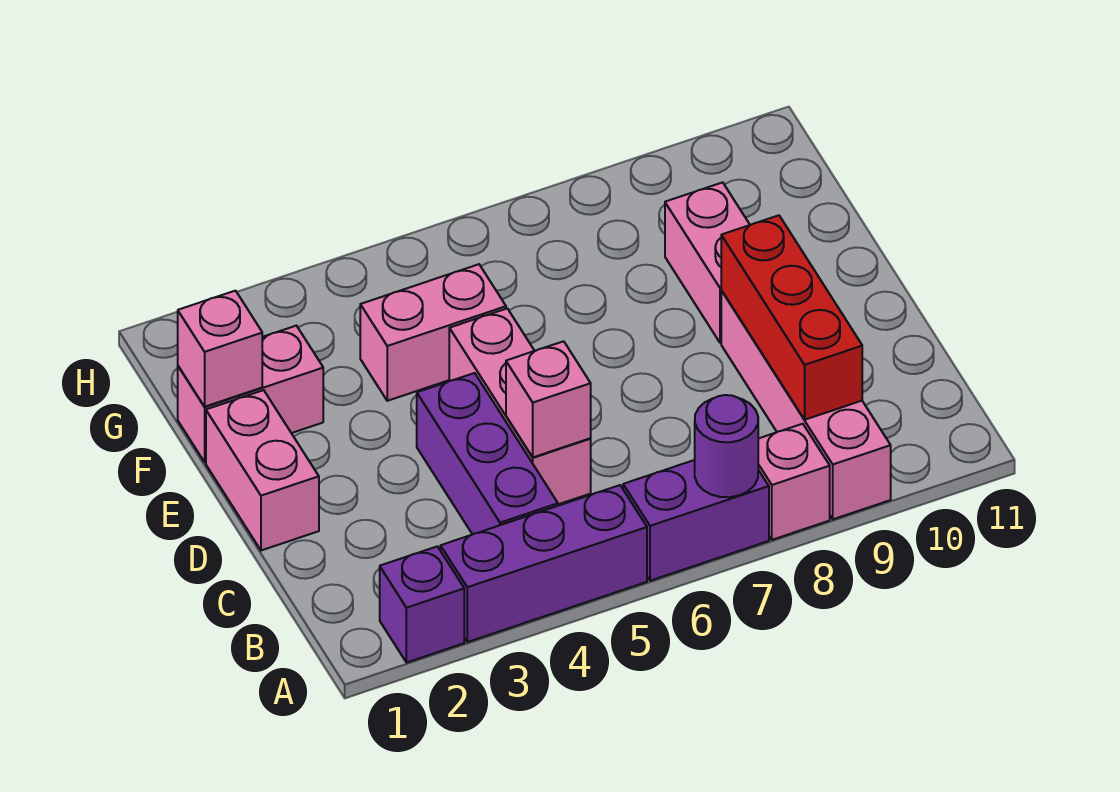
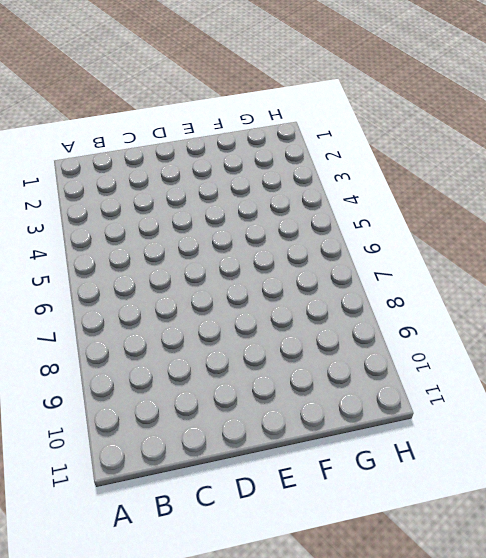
none -> purple brick A2 level 1
none -> purple brick A3:A5 level 1
none -> purple brick A6:A7 level 1

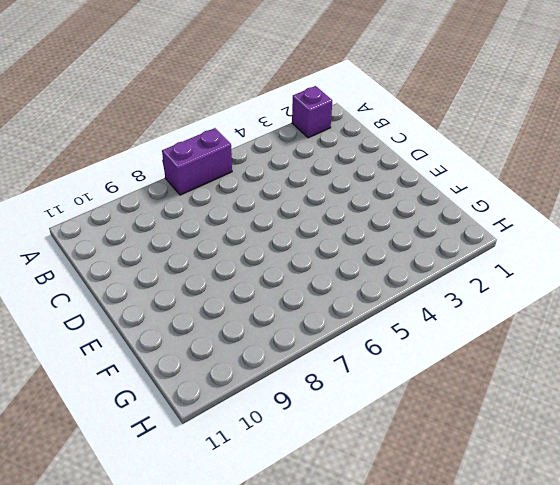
none -> purple brick A3:A5 level 1
none -> pink brick A8 level 1
none -> pink brick A9:D9 level 1

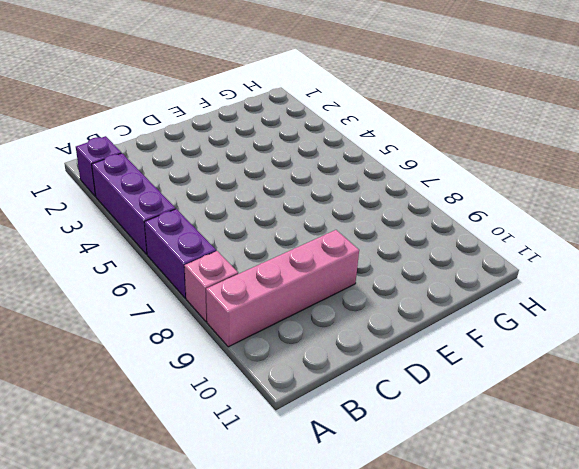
none -> purple brick B4:D4 level 1
none -> pink brick C5:E5 level 1
none -> pink brick D1:E1 level 1

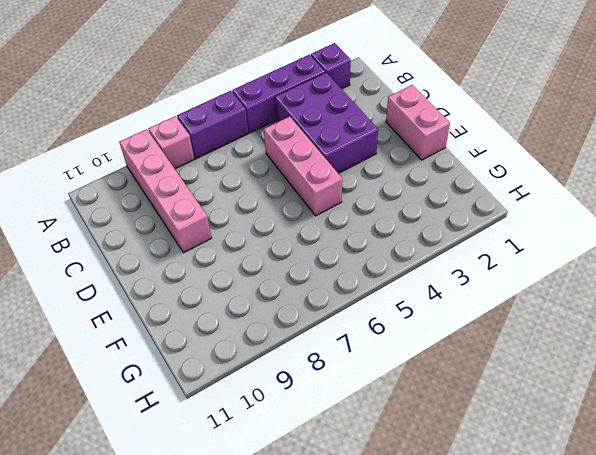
purple brick B3:D4 level 1 -> purple brick B4:D4 level 1
none -> pink brick E9:F9 level 1
none -> pink brick F1:F2 level 1
none -> pink brick F4:F5 level 1

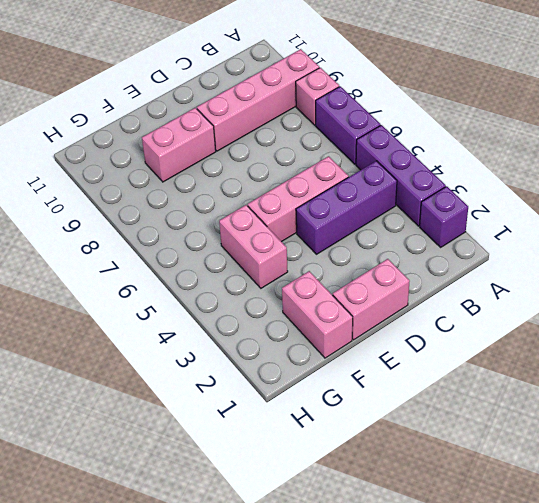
none -> purple round brick A7 level 2
none -> red brick B9:D9 level 2
none -> pink brick C5 level 2

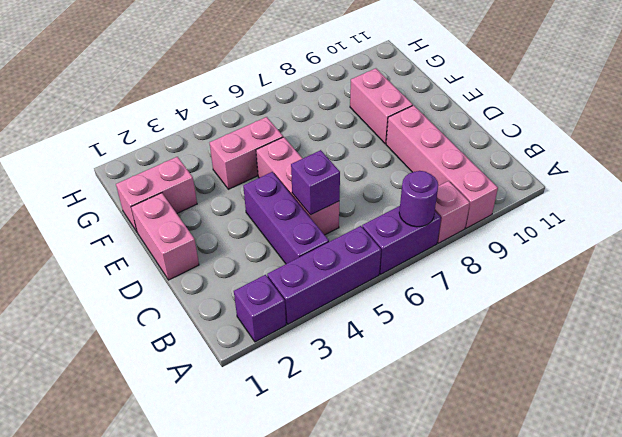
purple brick C5 level 2 -> pink brick C5 level 2
none -> red brick B9:D9 level 2
none -> pink brick F1 level 2

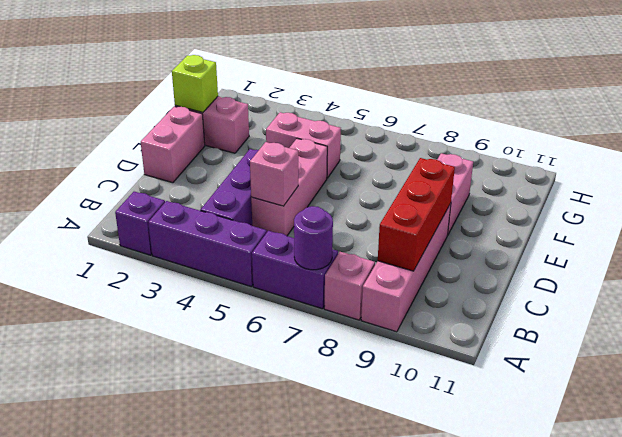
lime brick F1 level 2 -> pink brick F1 level 2

